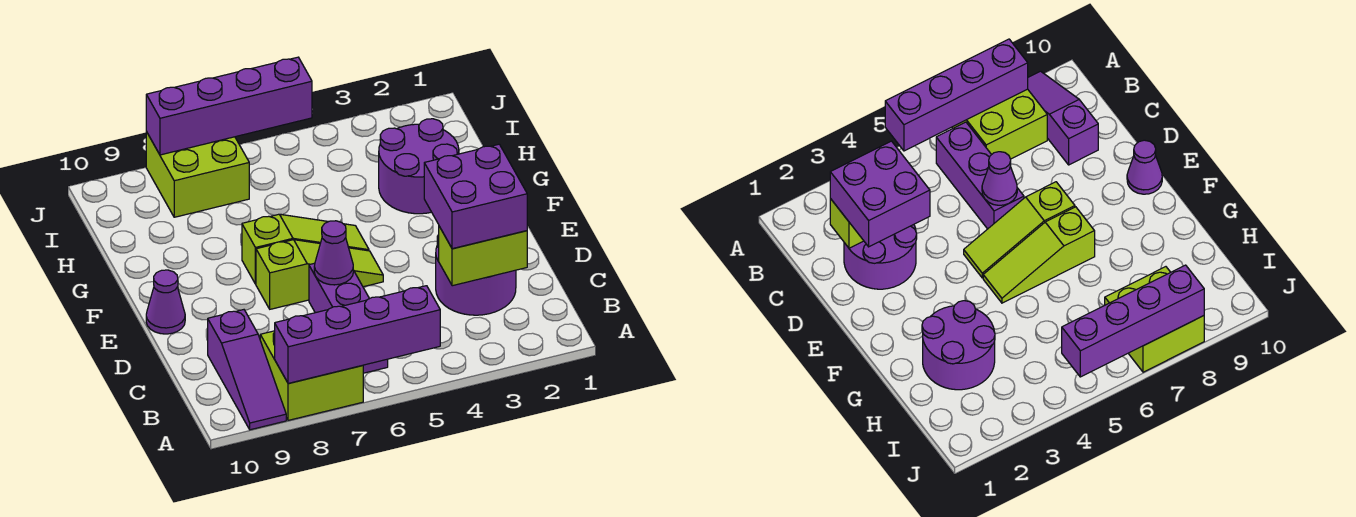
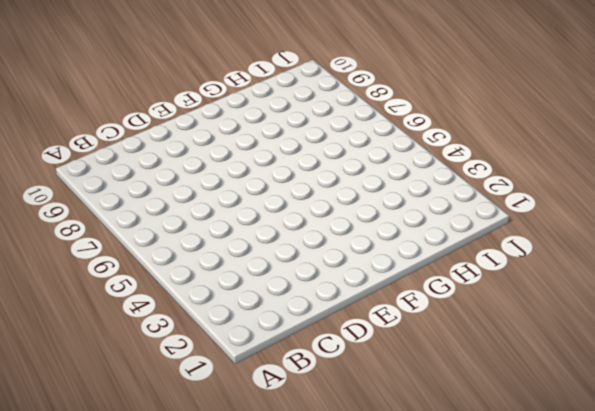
none -> lime brick A7:B8 level 1
none -> purple slope A9:C9 level 1 top C
none -> purple brick B6:D6 level 1

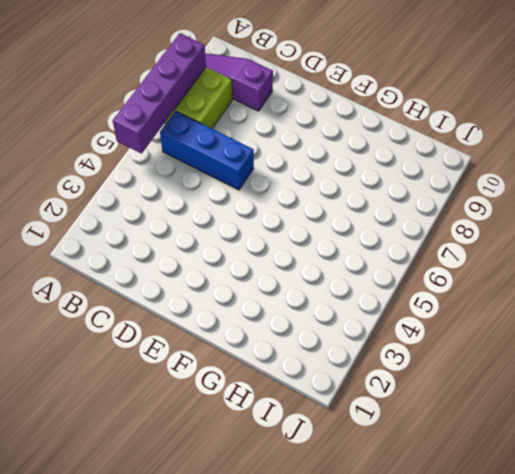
blue brick B6:D6 level 1 -> purple brick B6:D6 level 1
none -> purple round brick C2:D3 level 1
none -> lime slope E5:E7 level 1 top 7
none -> purple cone E10 level 1

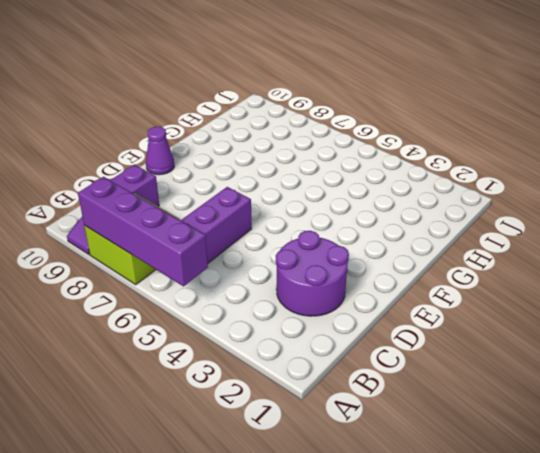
none -> lime slope E5:E7 level 1 top 7
none -> lime slope F5:F7 level 1 top 7
none -> purple round brick G2:H3 level 1

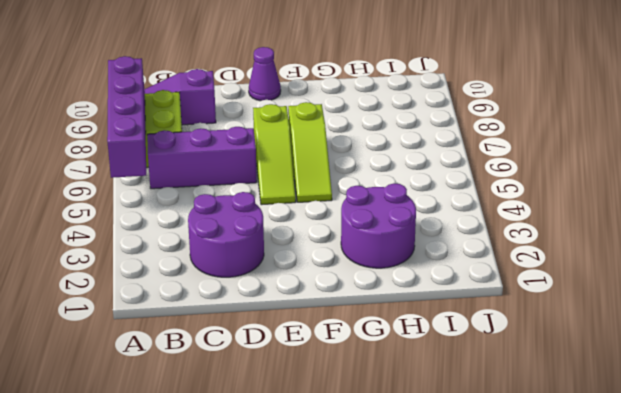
none -> lime brick I7:J8 level 1
none -> lime brick C2:C3 level 2
none -> purple cone D6 level 2

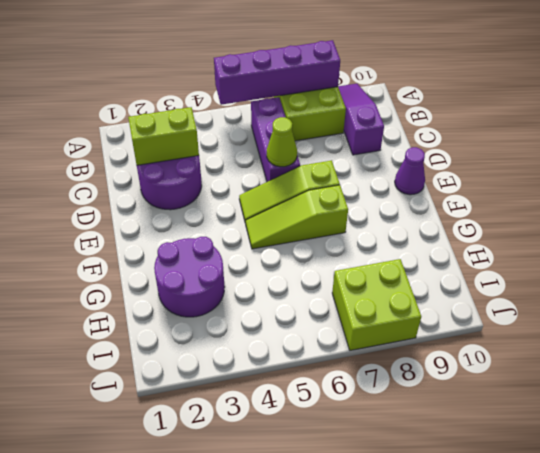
lime cone D6 level 2 -> purple cone D6 level 2
none -> purple brick J5:J8 level 2
none -> purple brick C2:D3 level 3

